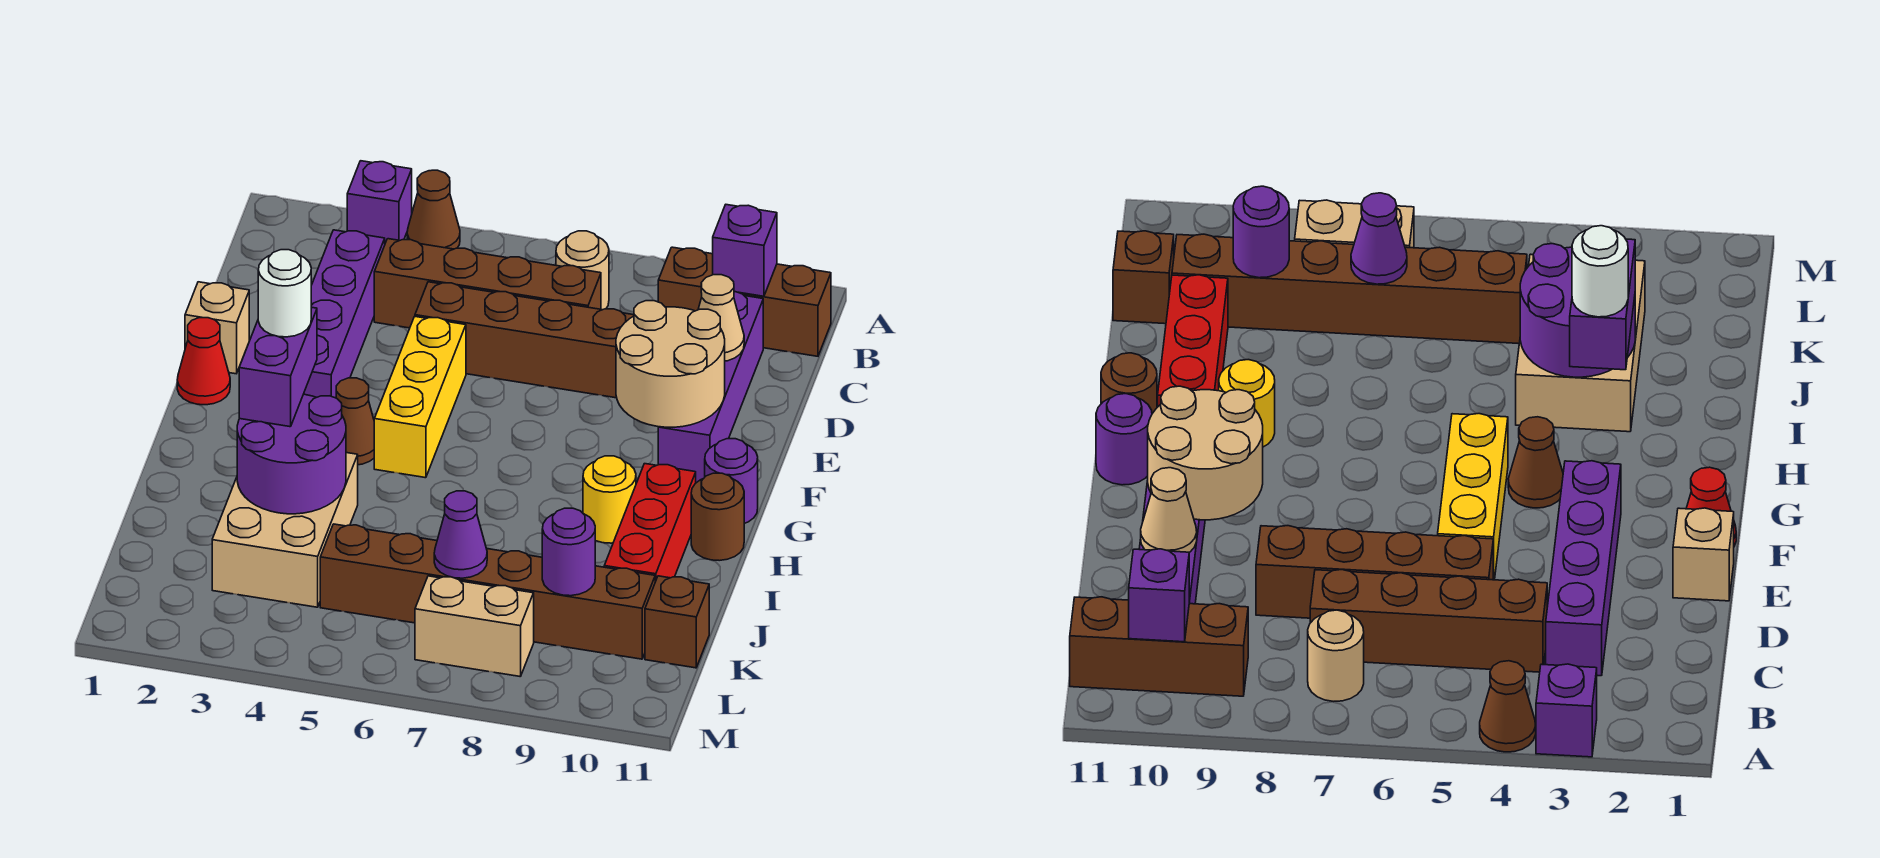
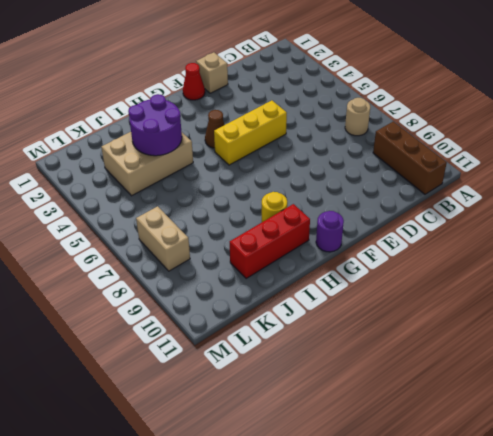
none -> purple brick A3 level 1
none -> brown cone A4 level 1
none -> purple brick C3:F3 level 1

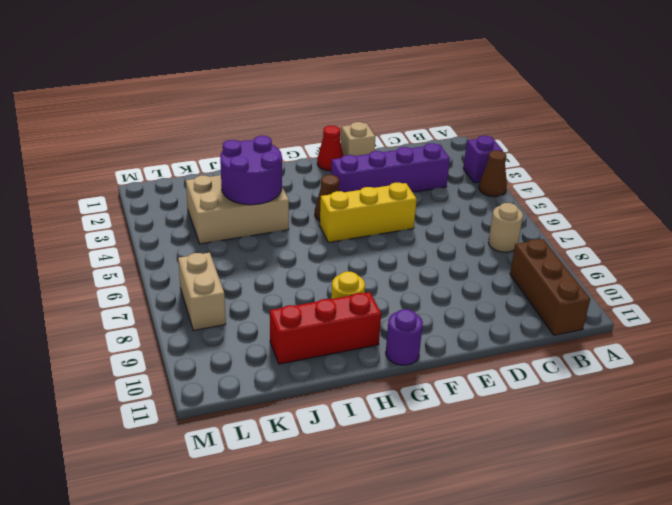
none -> brown brick C4:C7 level 1
none -> purple brick C10:F10 level 1
none -> brown brick D5:D8 level 1

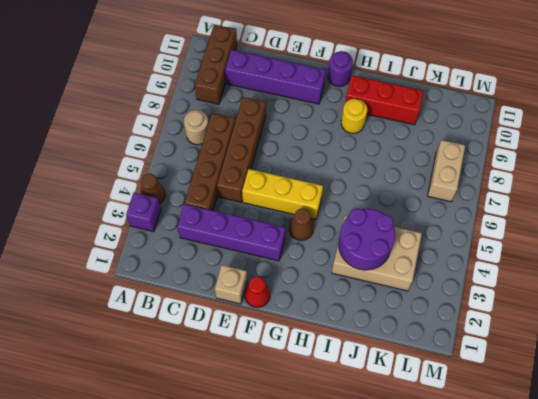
none -> brown round brick H11 level 1
none -> brown brick K5:K10 level 1
none -> brown brick K11 level 1

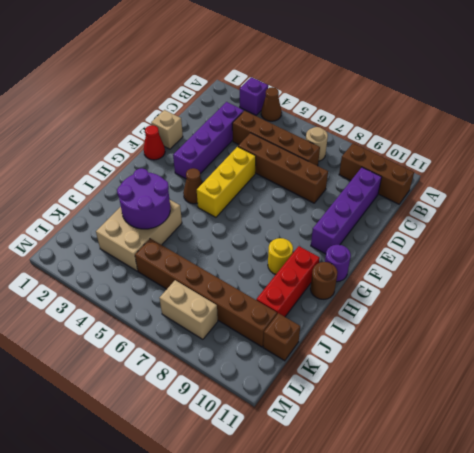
none -> purple brick B10 level 2
none -> tan cone D10 level 2
none -> tan round brick E9:F10 level 2

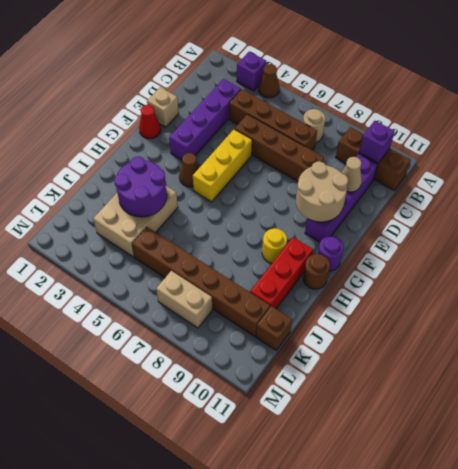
none -> purple cone K7 level 2
none -> purple round brick K9 level 2
none -> purple brick H3:I3 level 3

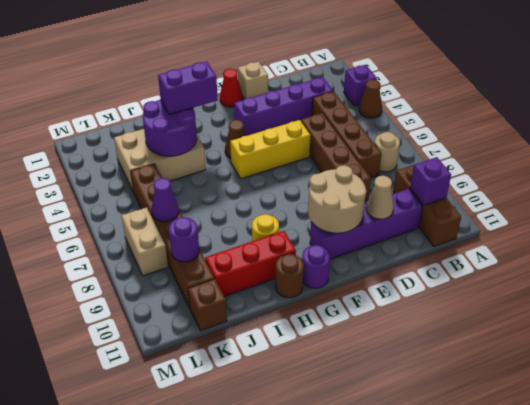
none -> white round brick H3 level 4

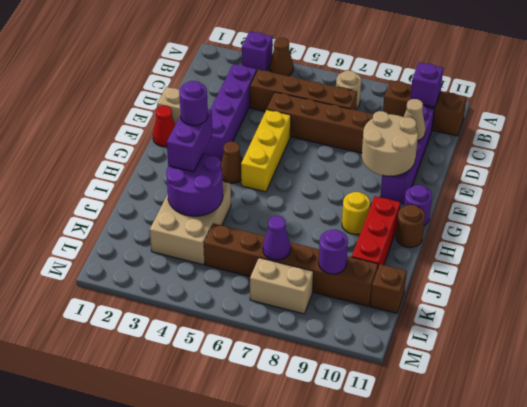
purple round brick H3 level 4 -> white round brick H3 level 4

